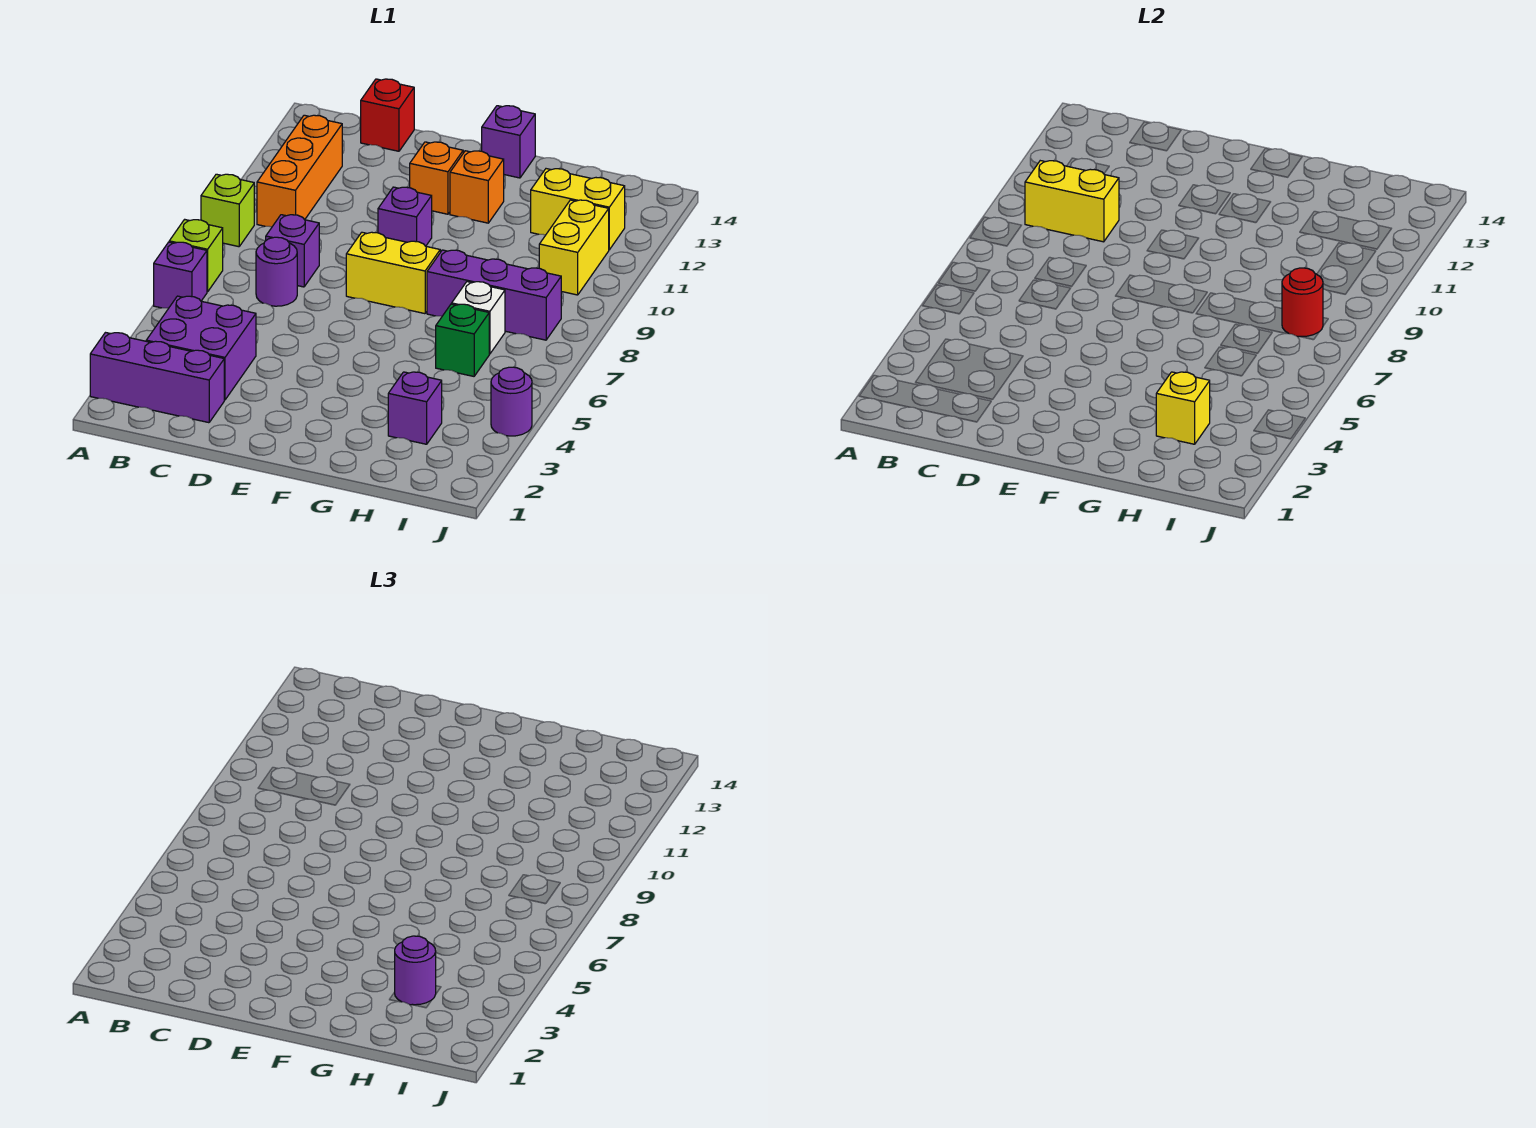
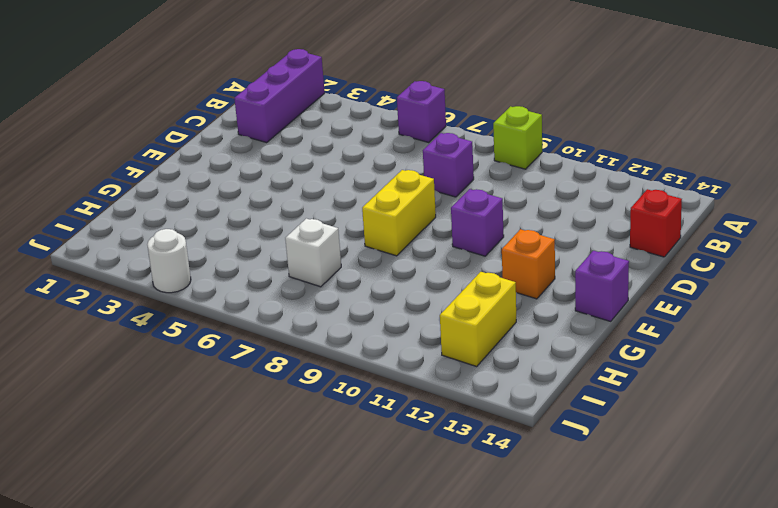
white round brick J4 level 1 -> purple round brick J4 level 1
none -> lime brick A7 level 1
none -> purple brick B3:C4 level 1
none -> orange brick B10:B12 level 1

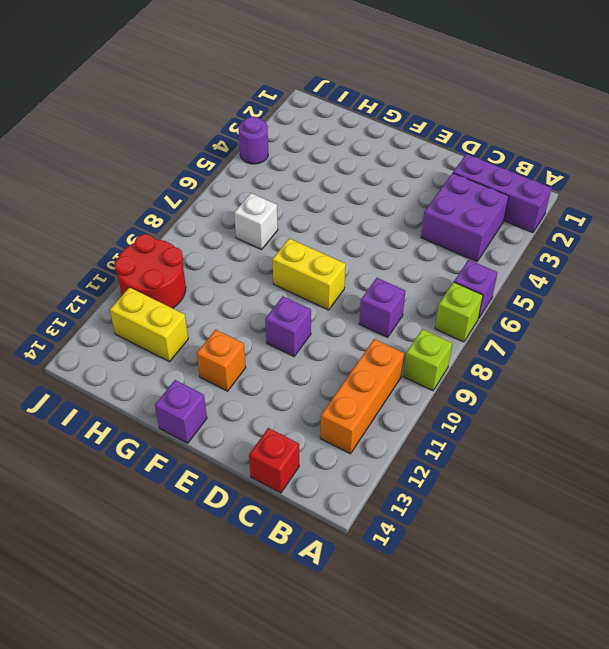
red round brick I10:J11 level 1 -> yellow brick I10:I11 level 1
none -> purple round brick C7 level 1
none -> orange brick E12 level 1
none -> purple brick G8:I8 level 1

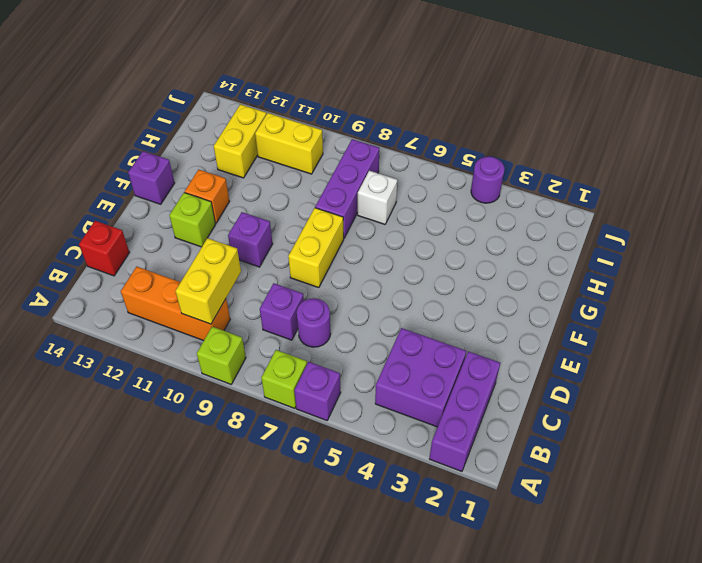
lime brick E12 level 1 -> orange brick E12 level 1
none -> purple brick H3 level 1
none -> green brick H6 level 1
none -> yellow brick H3 level 2

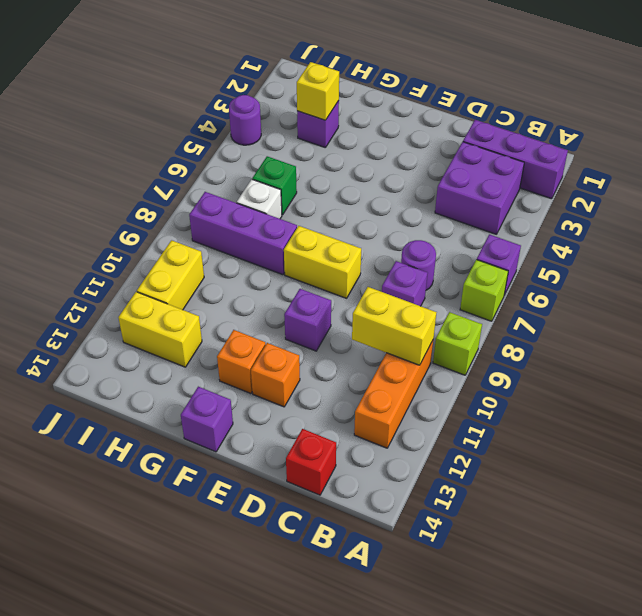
none -> red round brick I8 level 2
none -> purple round brick H3 level 3

